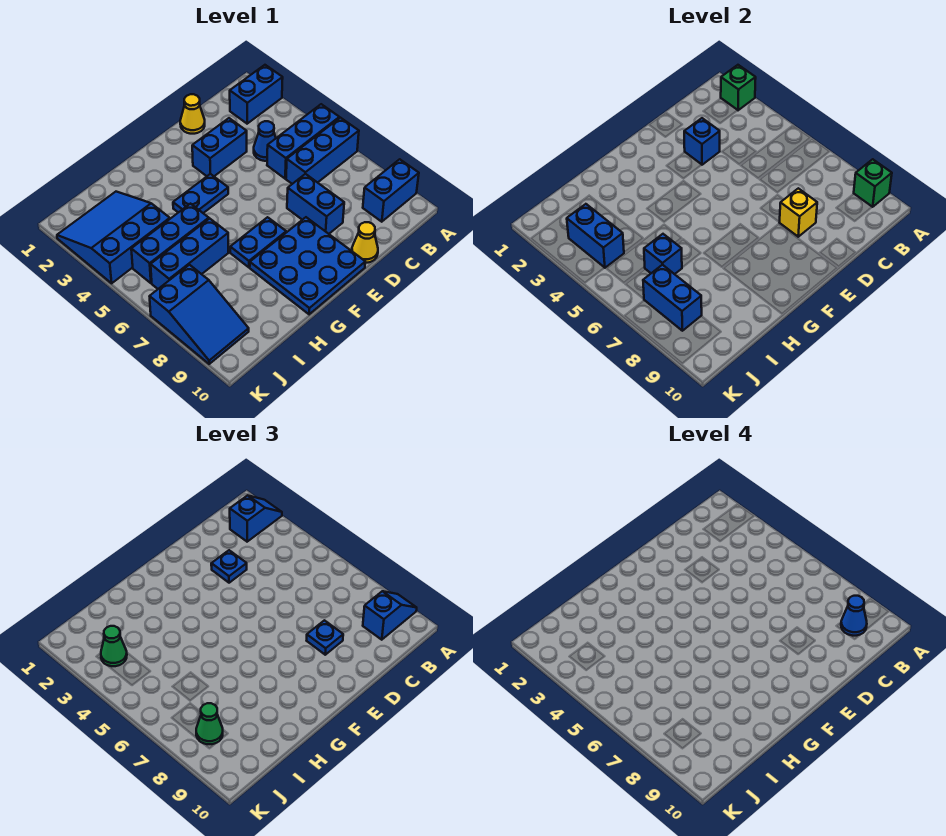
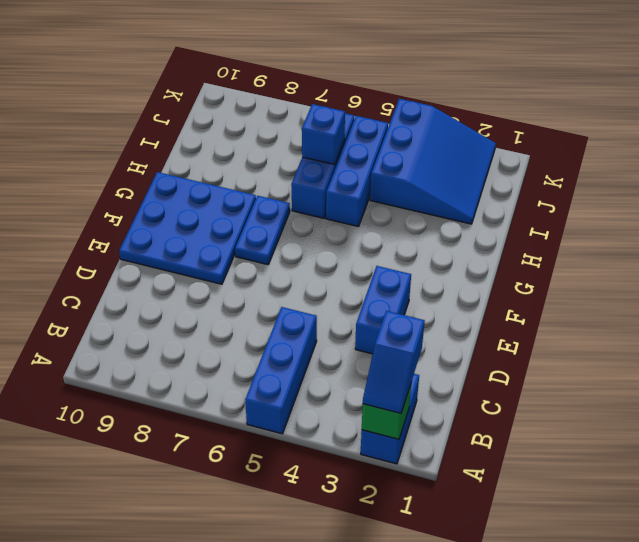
none -> blue brick A6:C6 level 1
none -> blue brick A9:B9 level 1
none -> blue cone C4 level 1
none -> yellow cone D1 level 1

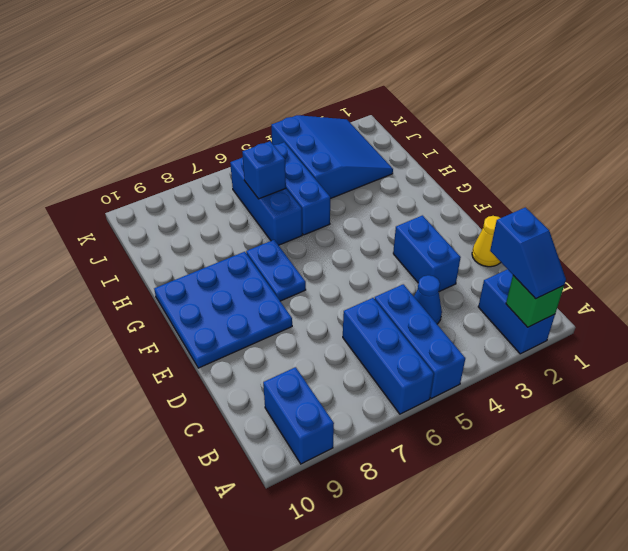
none -> blue brick D7:D8 level 1
none -> yellow cone D10 level 1
none -> blue plate F4:G4 level 1
none -> blue slope J7:K9 level 1 top 7

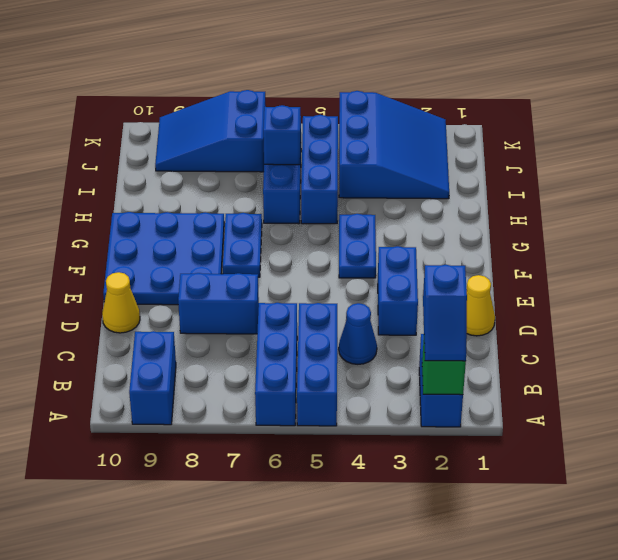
none -> green brick A9 level 2
none -> blue brick D3 level 2
none -> yellow brick D8 level 2
none -> blue brick J3:J4 level 2

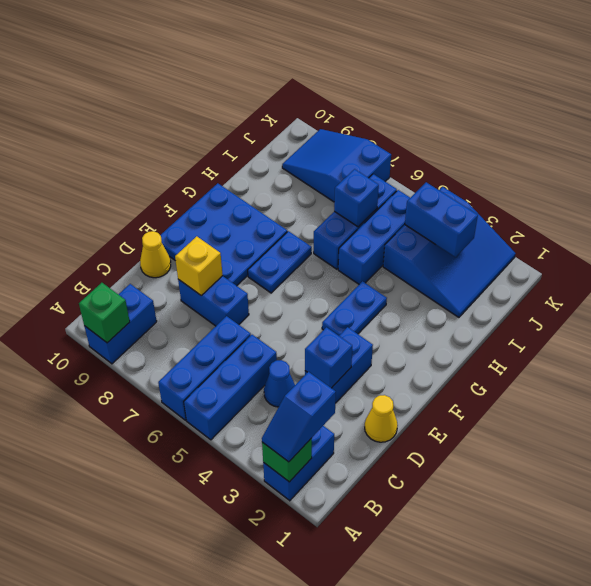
none -> blue brick J7:J8 level 2
none -> blue slope A9:B9 level 3 top B
none -> blue plate D3 level 3
none -> blue plate D8 level 3

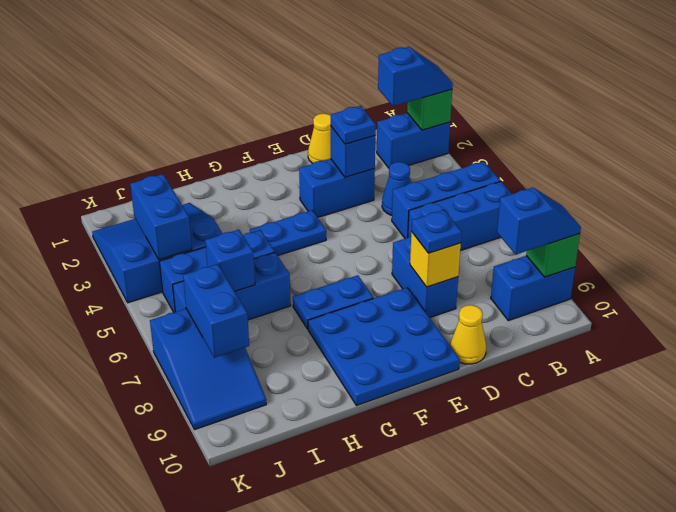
none -> green cone J3 level 3
none -> green cone J8 level 3
none -> blue cone B9 level 4

